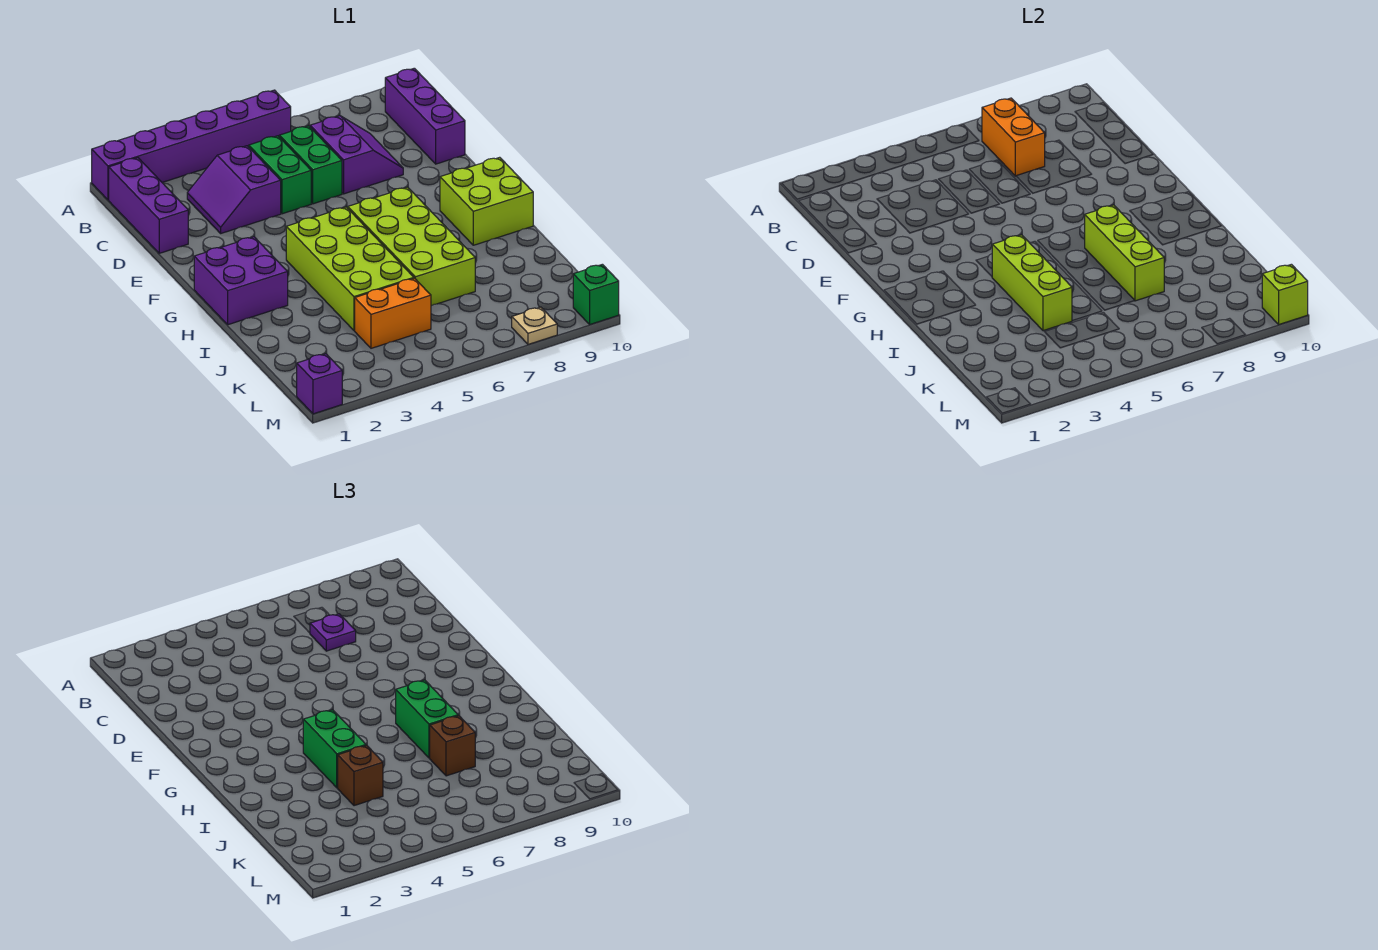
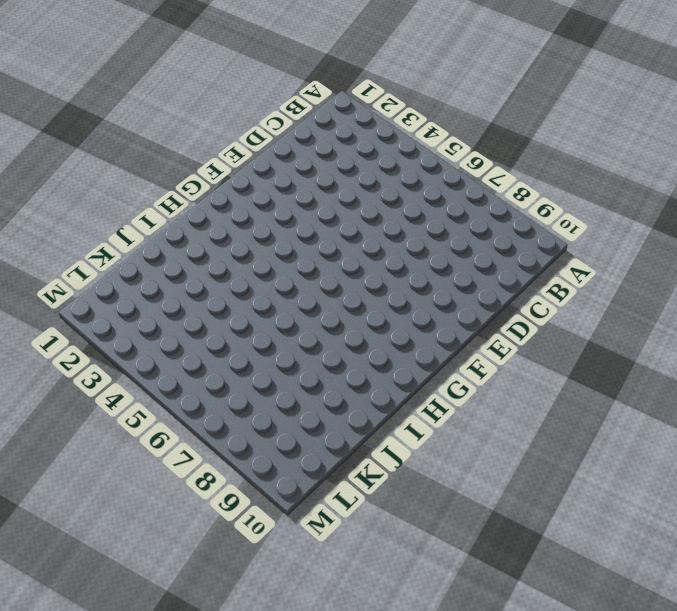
none -> purple brick A1:A6 level 1
none -> purple brick B1:D1 level 1
none -> purple brick B10:D10 level 1

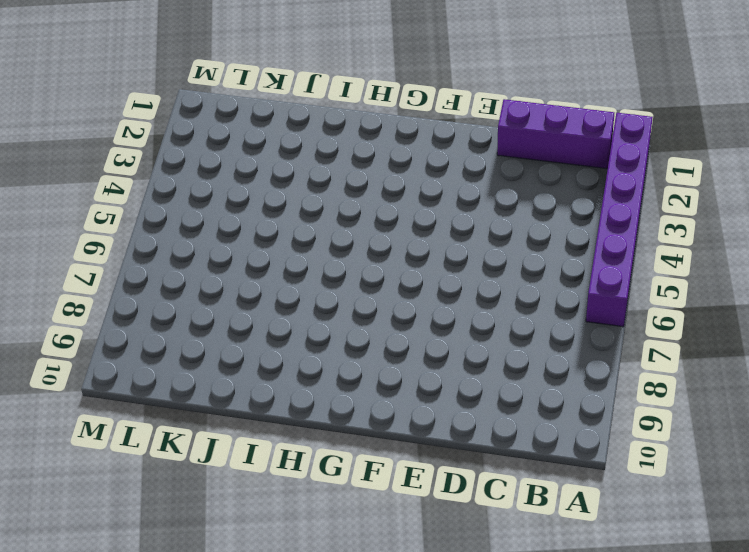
none -> purple brick B10:D10 level 1
none -> purple slope C3:D4 level 1 top 4
none -> green brick C5:D5 level 1

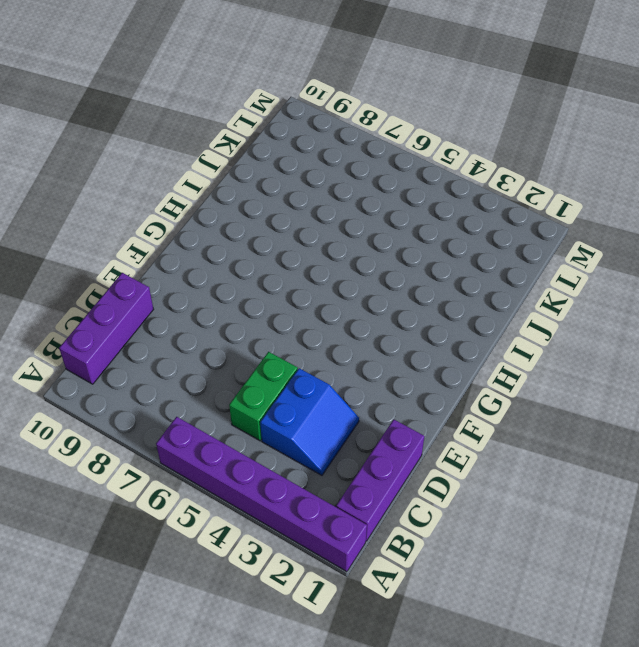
blue slope C3:D4 level 1 top 4 -> purple slope C3:D4 level 1 top 4
none -> green brick C6:D6 level 1
none -> purple slope C7:D8 level 1 top 7
none -> purple brick G1:H2 level 1

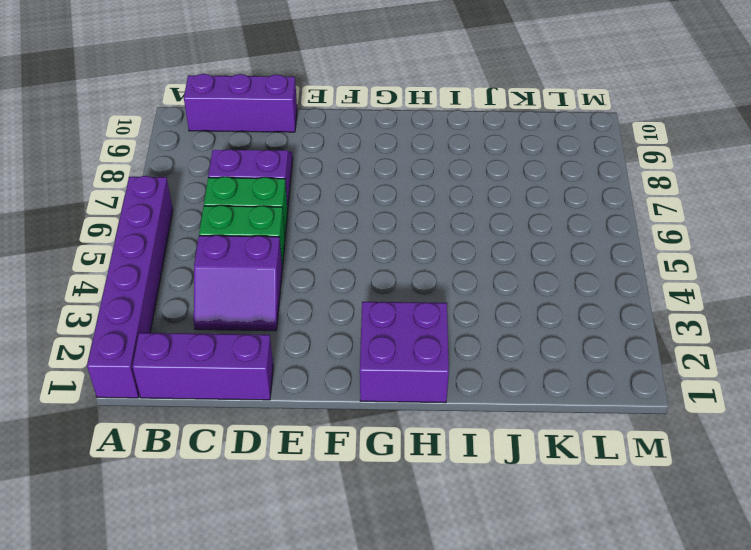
none -> lime brick G4:J5 level 1
none -> lime brick G6:J7 level 1
none -> lime brick G9:H10 level 1

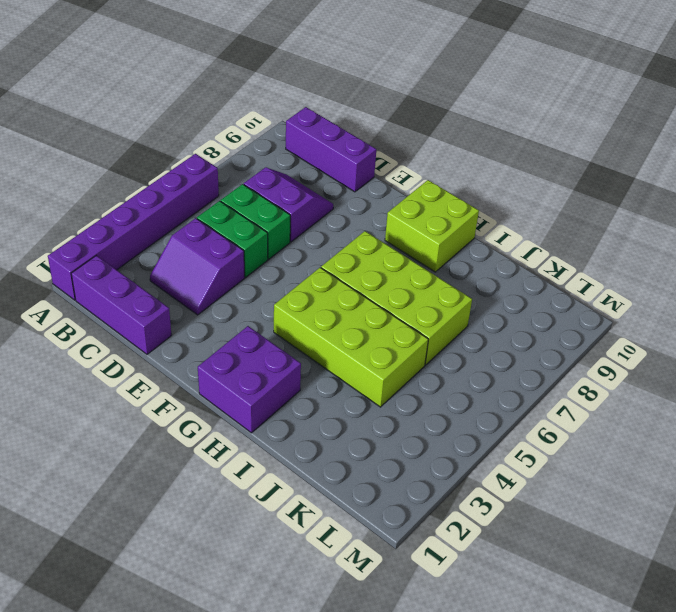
none -> orange brick K4:K5 level 1
none -> purple brick M1 level 1
none -> tan plate M8 level 1

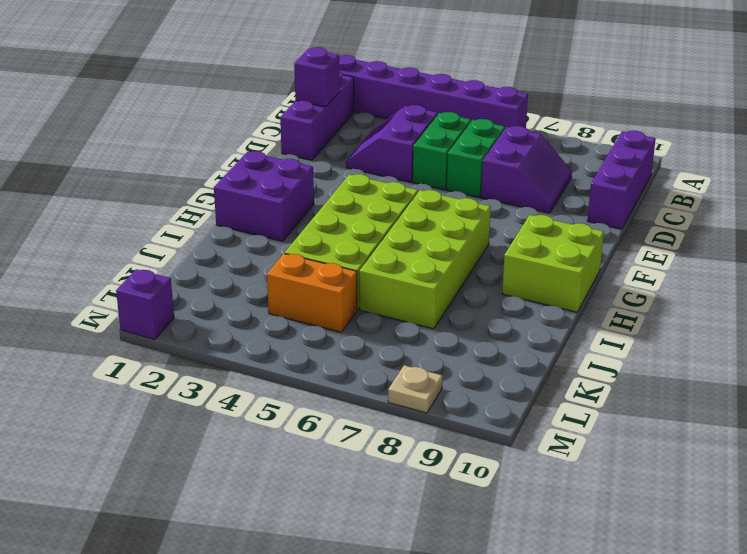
purple brick C1 level 2 -> none
none -> green brick M10 level 1
none -> orange brick B7:C7 level 2
none -> lime brick H4:J4 level 2

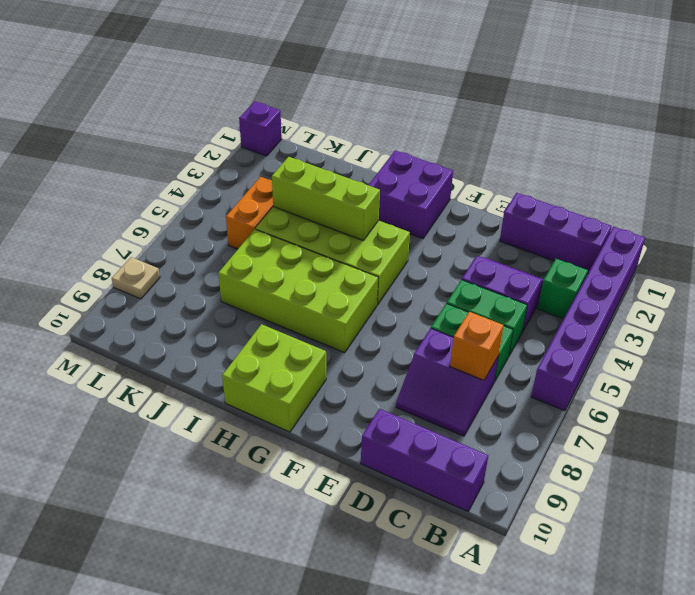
green brick B3 level 1 -> green brick M10 level 1
orange brick C7 level 2 -> orange brick B7:C7 level 2
none -> lime brick H7:J7 level 2
none -> lime brick M10 level 2
none -> purple plate C7 level 3

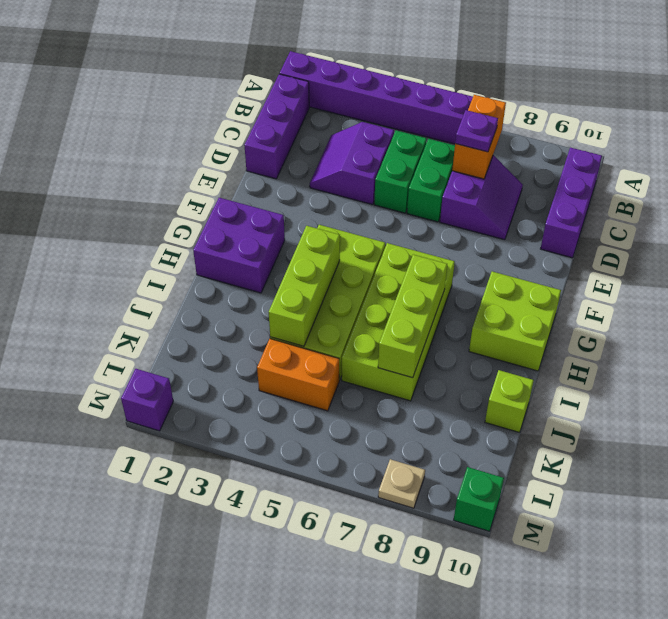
lime brick J10 level 1 -> lime brick M10 level 2
none -> green brick H4:I4 level 3
none -> green brick H7:I7 level 3
none -> brown brick J4 level 3

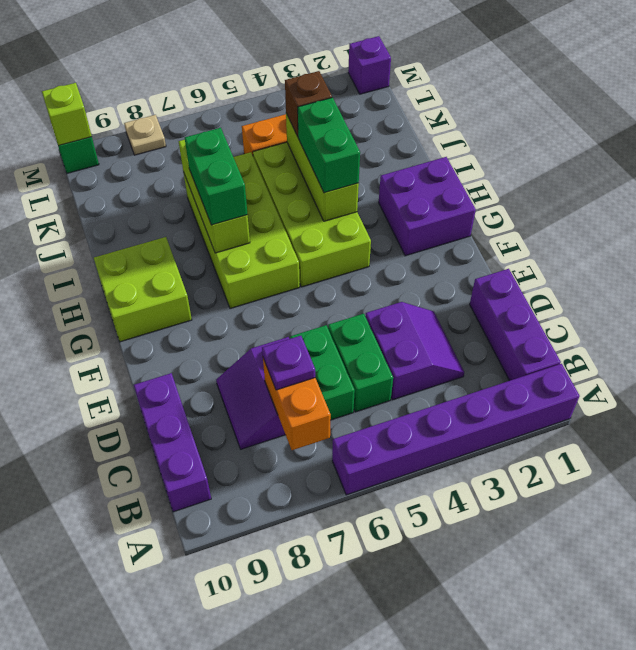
none -> brown brick J7 level 3

